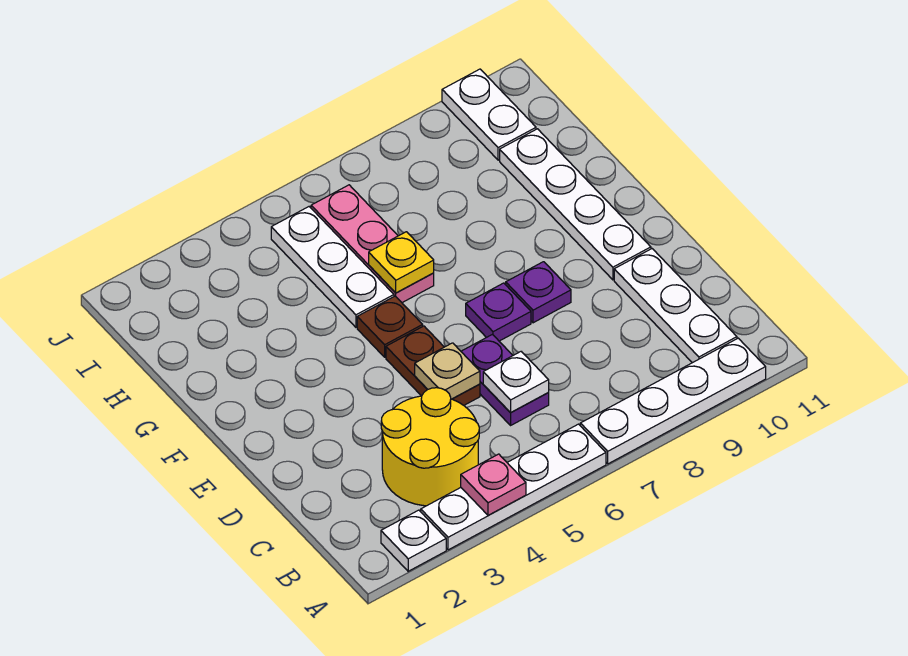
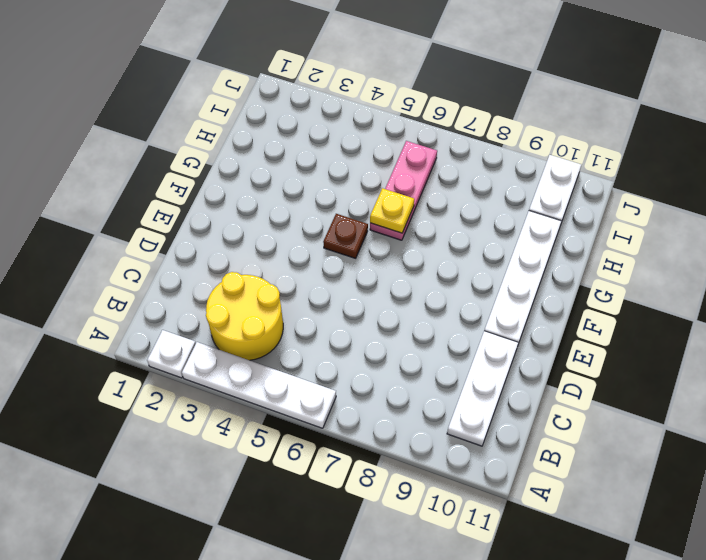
none -> white plate A7:A10 level 1
none -> purple plate C6:D6 level 1
none -> brown plate D5:E5 level 1

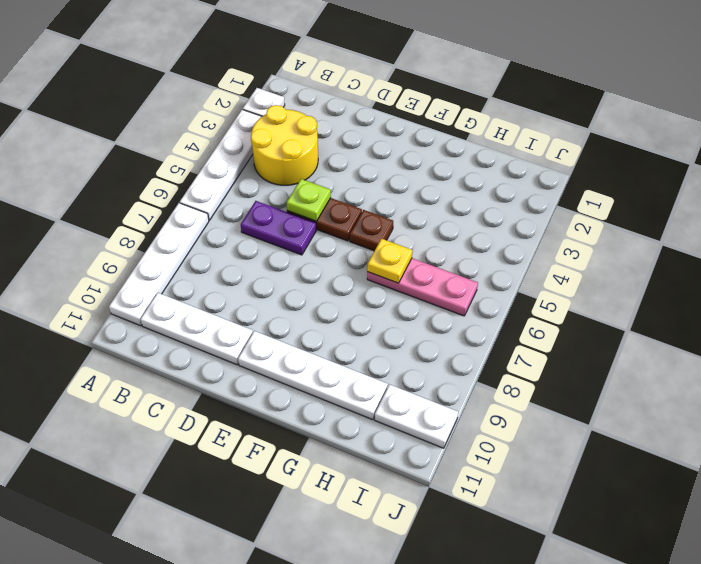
lime plate D5 level 2 -> tan plate D5 level 2
none -> purple plate E7 level 1
none -> purple plate E8 level 1
none -> white plate G5:I5 level 1

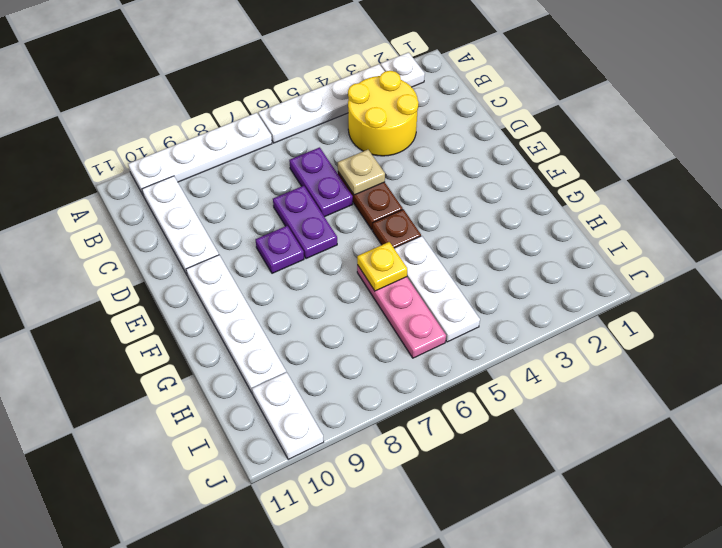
purple plate D7:E7 level 1 -> purple plate E7 level 1
none -> pink plate A4 level 2
none -> white plate C6 level 2

